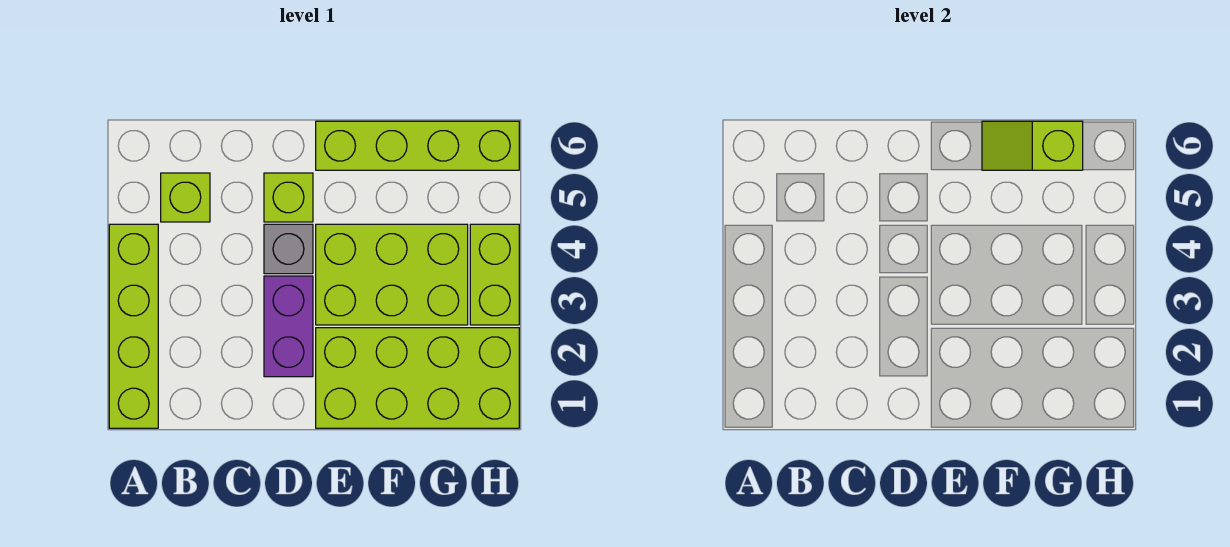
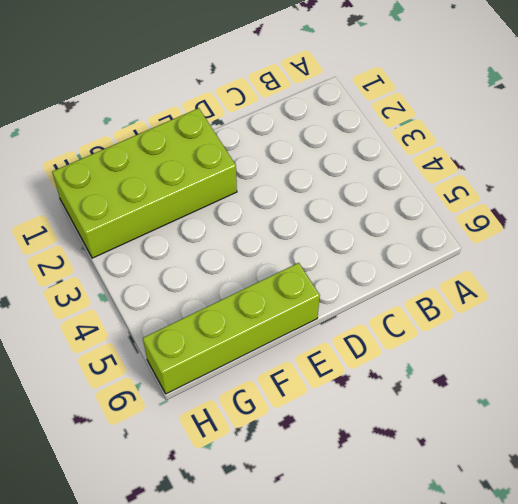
none -> lime brick A1:A4 level 1
none -> lime brick B5 level 1

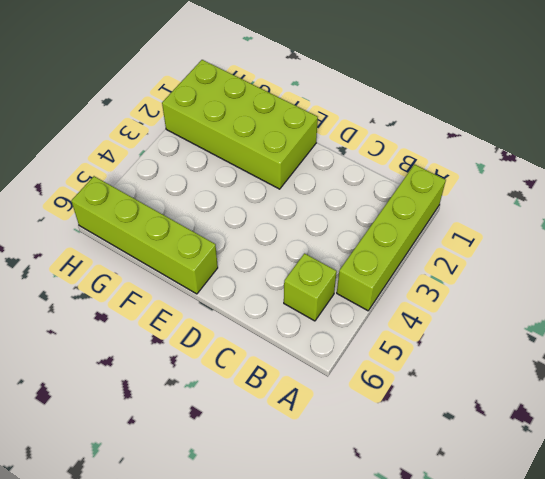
none -> purple brick D2:D3 level 1
none -> grey brick D4 level 1

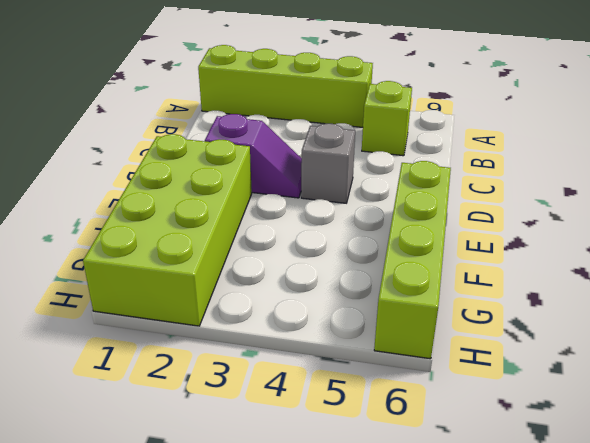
purple slope D2:D3 level 1 top 2 -> purple brick D2:D3 level 1
none -> lime brick D5 level 1
none -> lime brick E3:G4 level 1

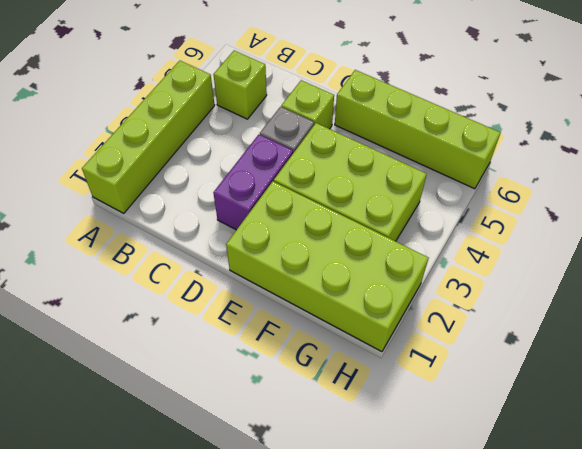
none -> lime brick H3:H4 level 1
none -> lime slope F6:G6 level 2 top G

